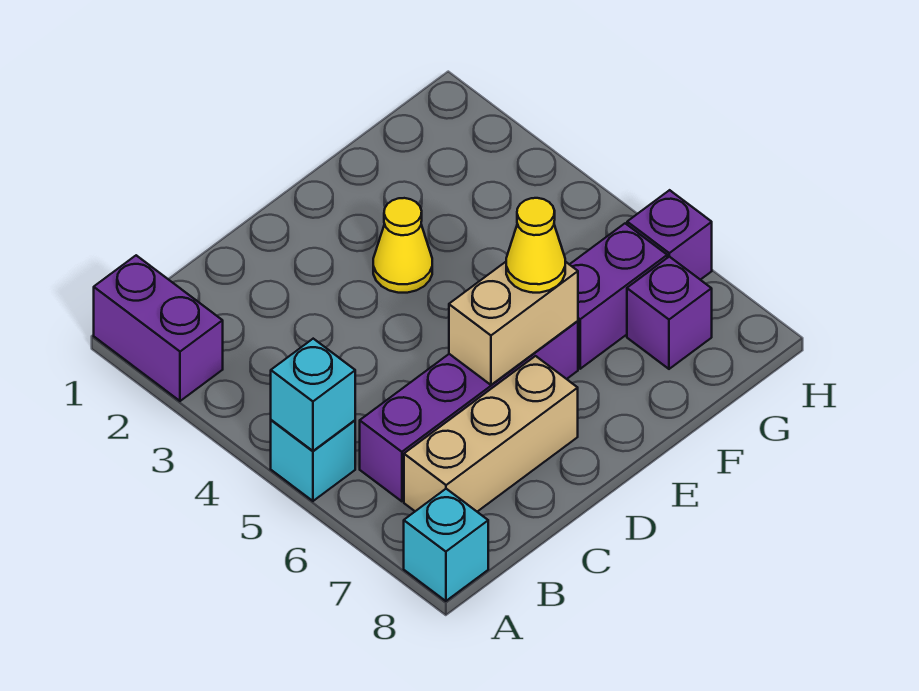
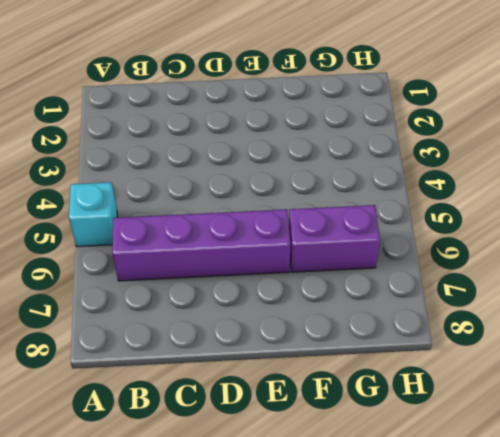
none -> purple brick A1:A2 level 1
none -> cyan brick A8 level 1
none -> tan brick B7:D7 level 1

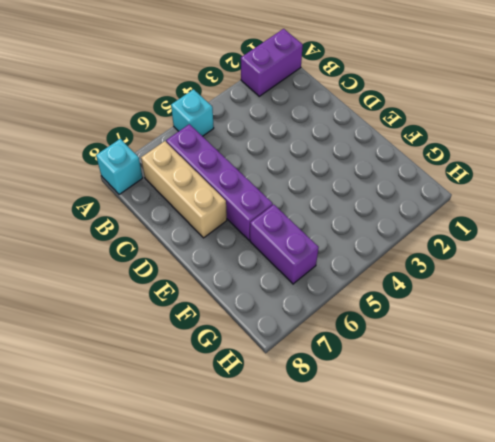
none -> yellow cone E3 level 1
none -> purple brick G7 level 1
none -> purple brick H6 level 1

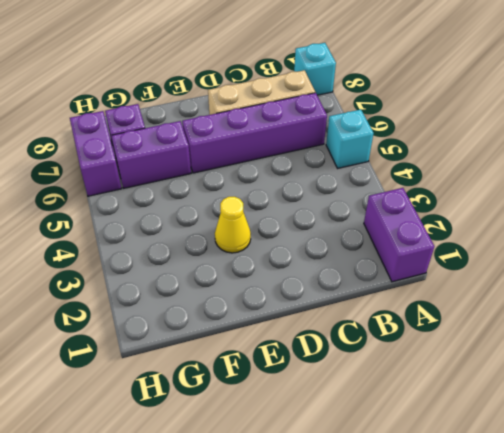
purple brick H6:H7 level 1 -> purple brick H6 level 1
none -> cyan brick A5 level 2
none -> tan brick D6:E6 level 2
none -> yellow cone E6 level 3

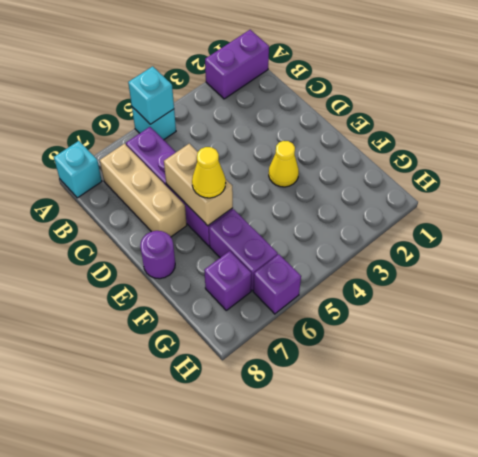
purple round brick E8 level 1 -> none

